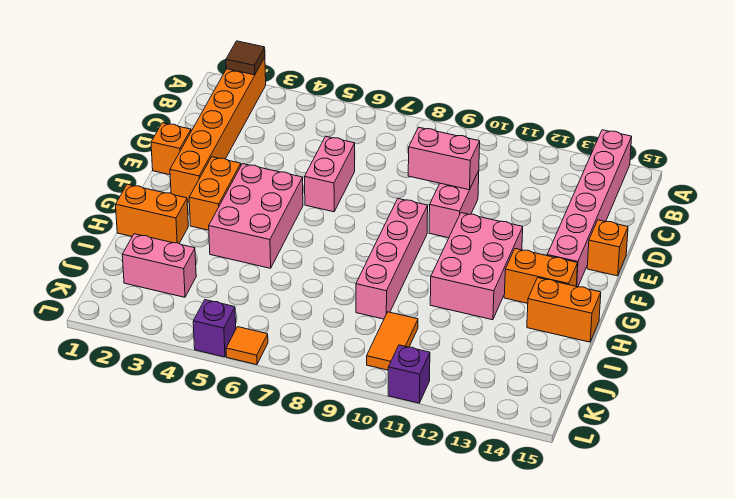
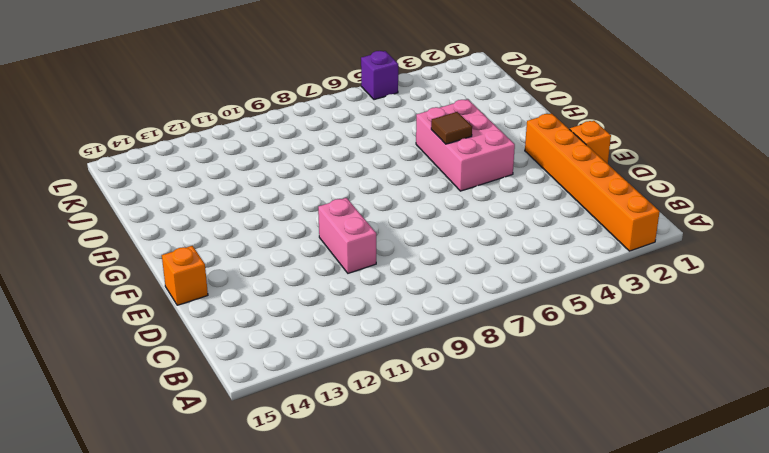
brown tile G5 level 2 -> brown tile A2 level 2
none -> pink brick A14:F14 level 1
none -> pink brick D6:E6 level 1
none -> orange brick F3:G3 level 1

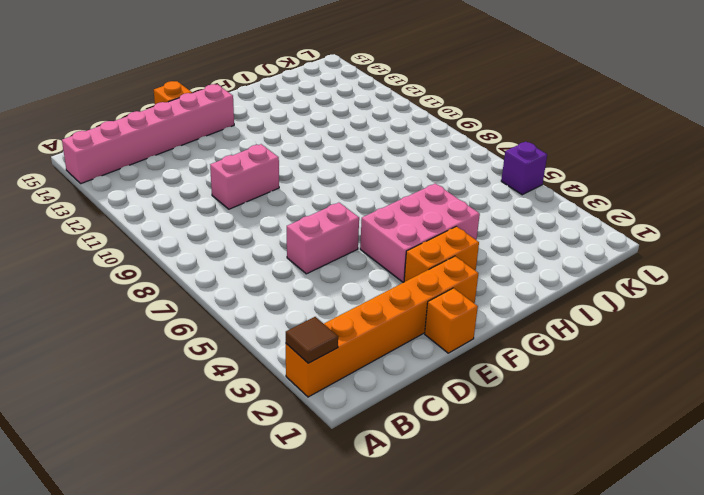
none -> pink brick F9:I9 level 1
none -> pink brick F11:H12 level 1
none -> orange brick G13:G14 level 1

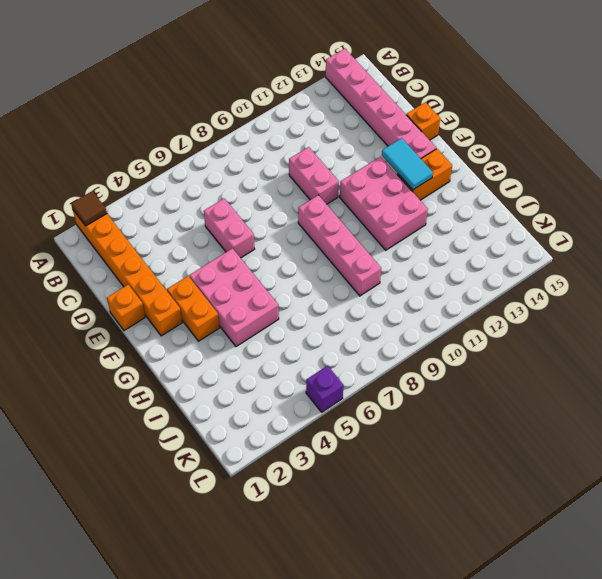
cyan tile F13:G13 level 2 -> none
none -> orange brick H1:H2 level 1
none -> orange brick H14:H15 level 1
none -> pink brick J2:J3 level 1

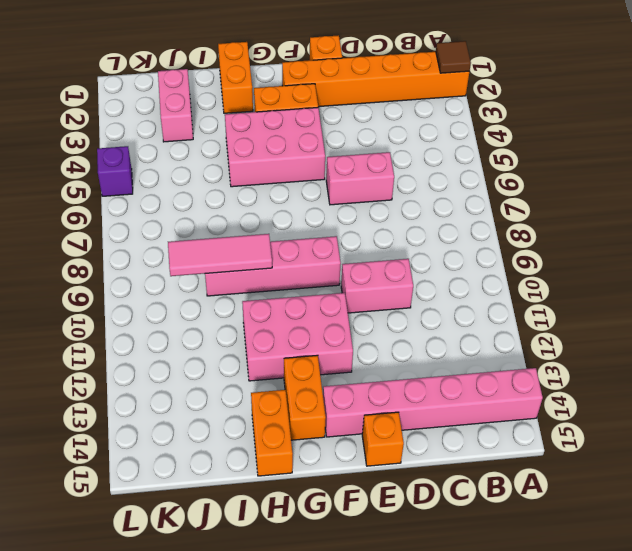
pink tile H9:J9 level 2 -> none
none -> orange tile J10:K10 level 1
none -> orange tile L6 level 1
none -> purple brick L11 level 1

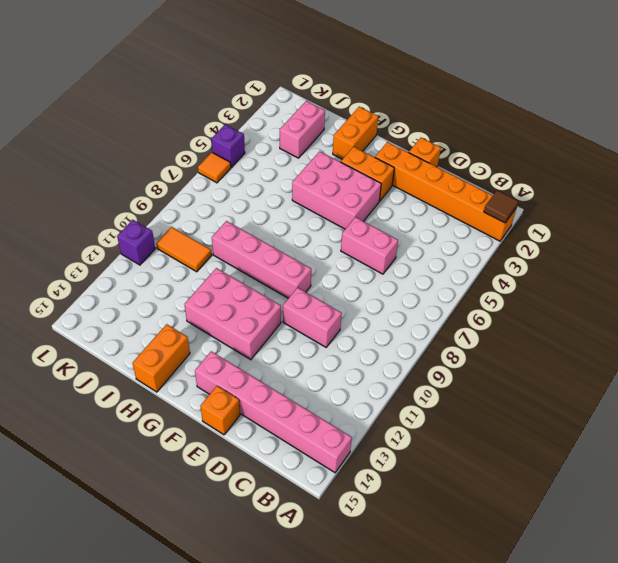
none -> orange brick G13:G14 level 1
none -> pink brick D9:D10 level 2

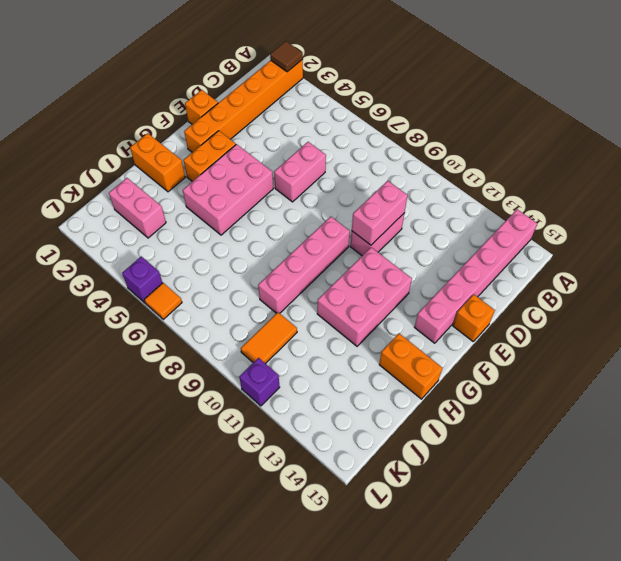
pink brick D10:E10 level 2 -> pink brick D9:D10 level 2
none -> orange brick G13:G14 level 1

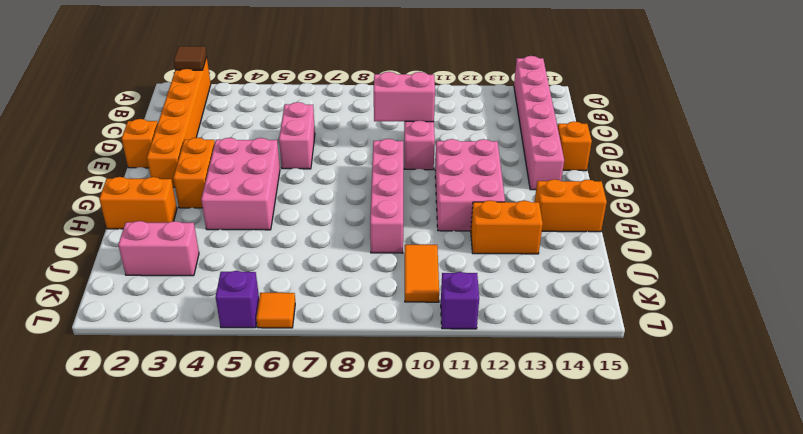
orange brick I12:I13 level 1 -> orange brick G13:G14 level 1

